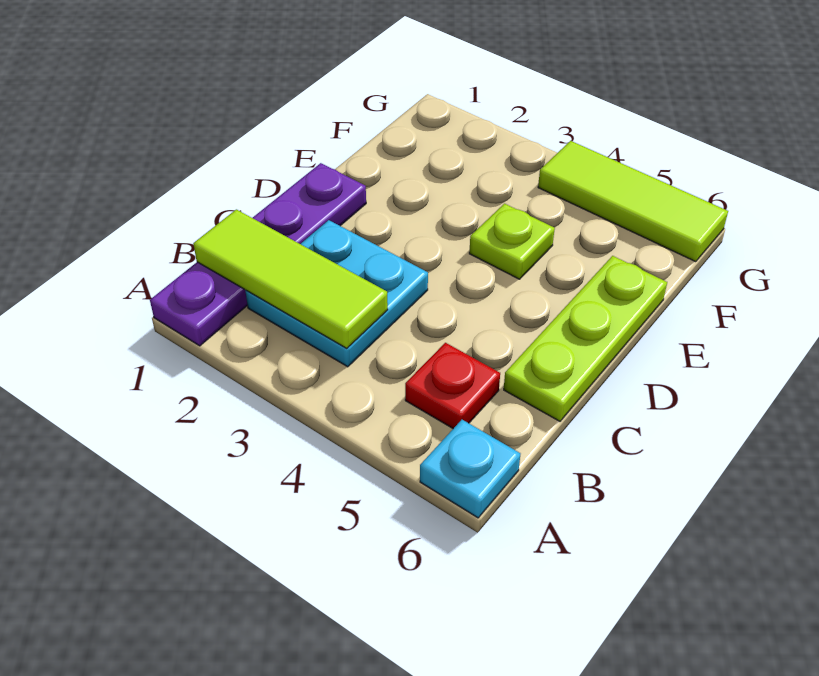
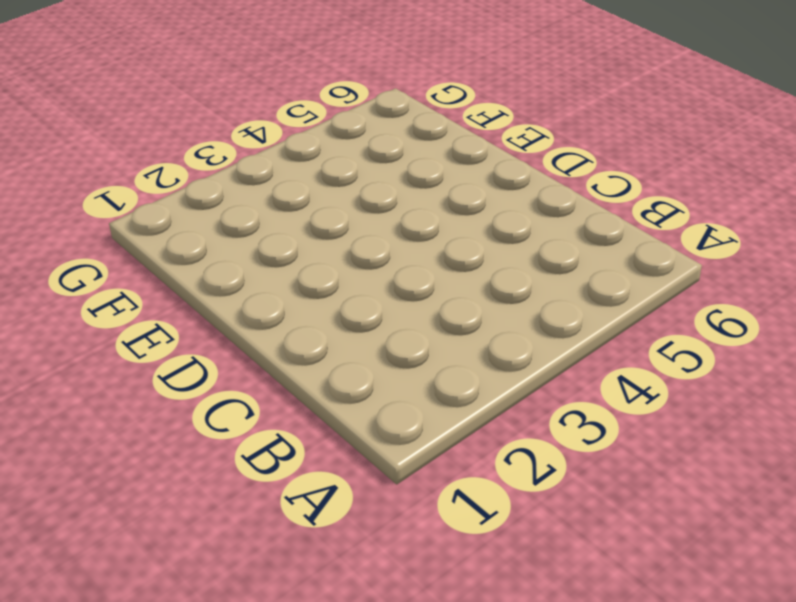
none -> purple plate A1:D1 level 1
none -> cyan plate A6 level 1

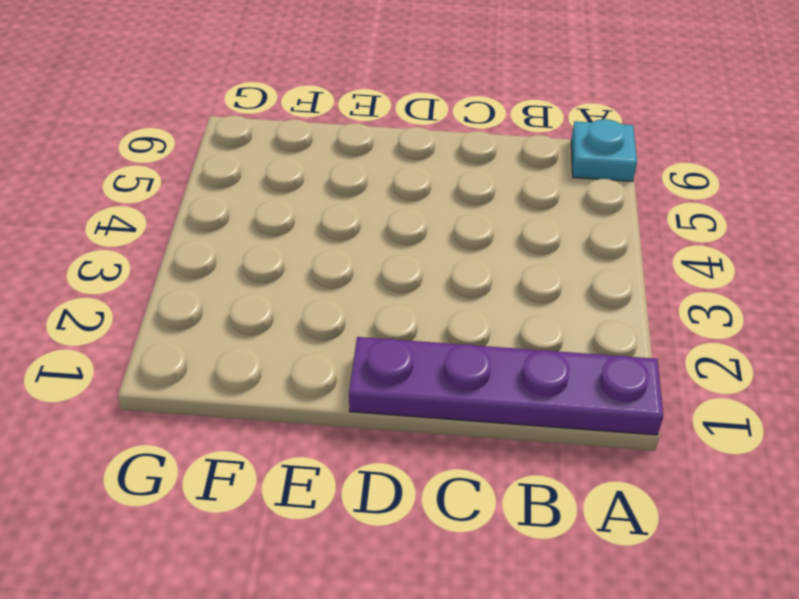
none -> cyan plate B2:C3 level 1
none -> red plate B5 level 1

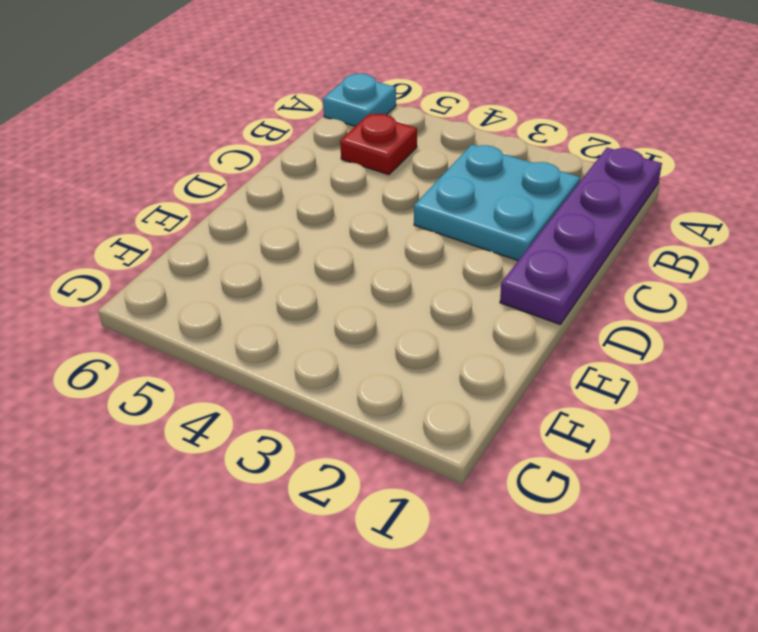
none -> lime plate C6:E6 level 1
none -> lime plate E4 level 1

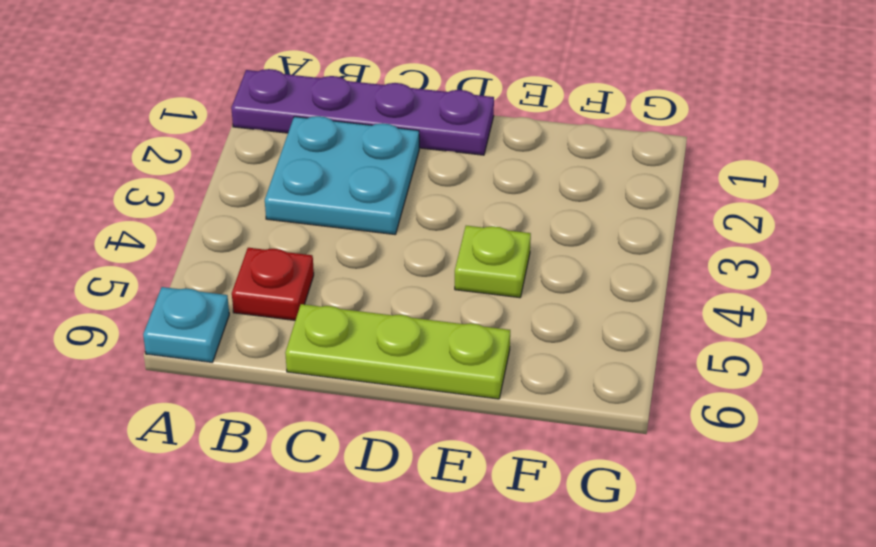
none -> lime tile G4:G6 level 1
none -> lime tile B1:B3 level 2

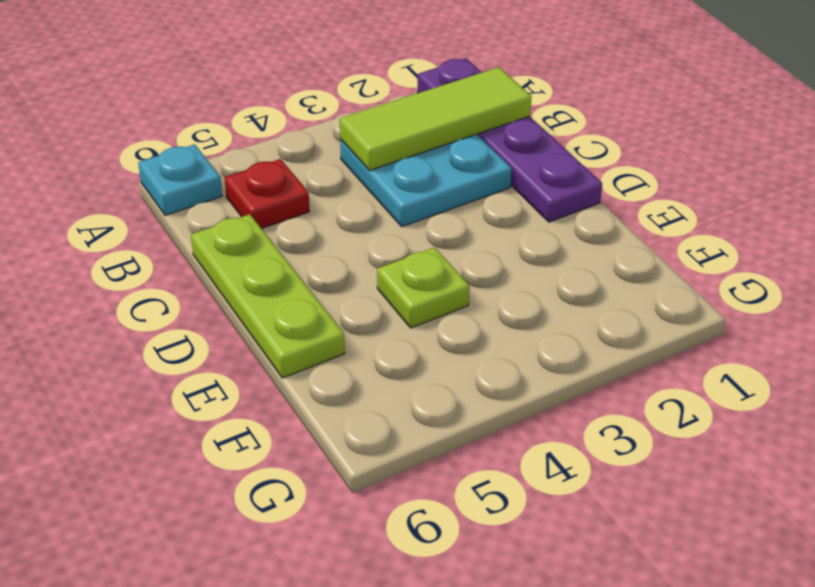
none -> lime tile G4:G6 level 1

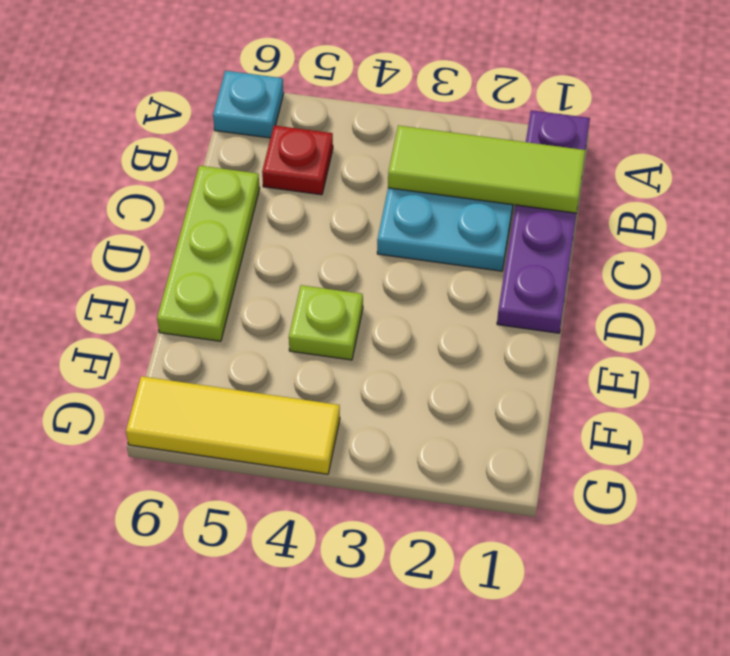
yellow tile G4:G6 level 1 -> lime tile G4:G6 level 1

